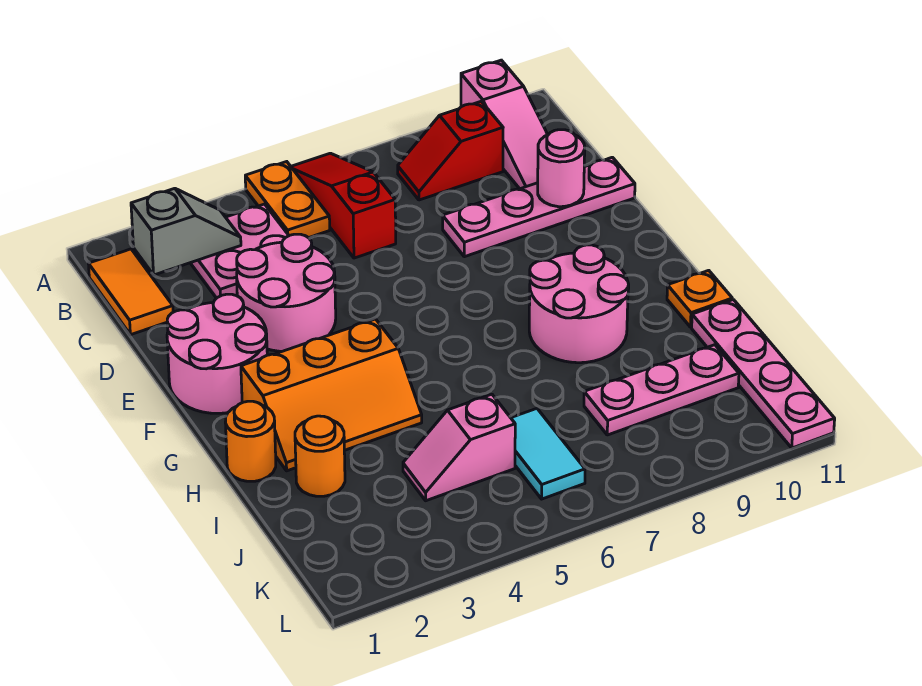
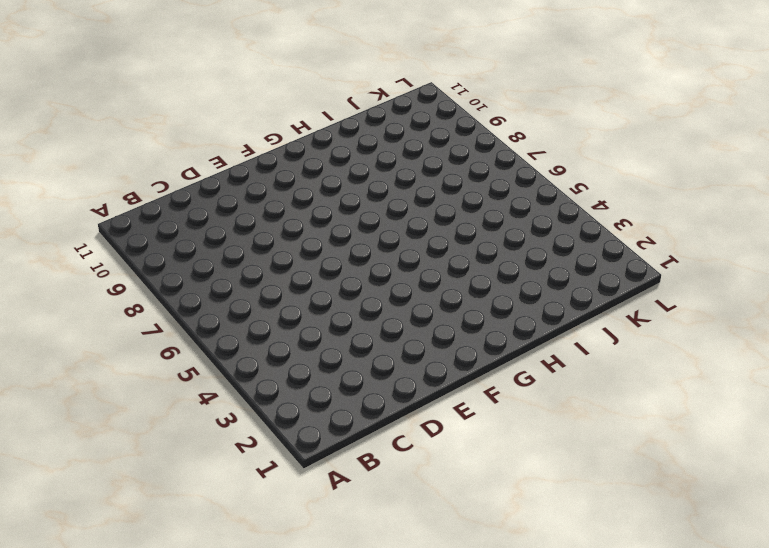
none -> orange plate A5:B5 level 1
none -> red slope A6:C6 level 1 top C
none -> pink slope A10:C10 level 1 top A

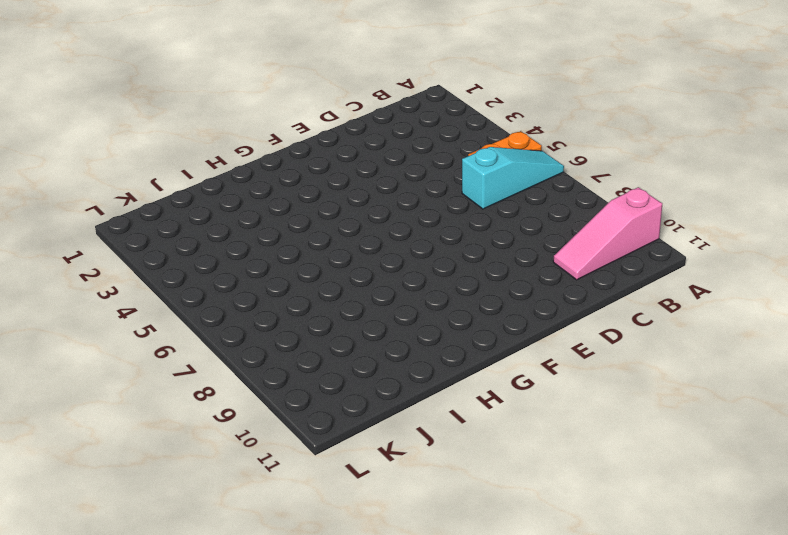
cyan slope A6:C6 level 1 top C -> red slope A6:C6 level 1 top C
none -> orange tile B1:C1 level 1
none -> pink plate B3:C4 level 1
none -> red slope B8:B9 level 1 top 9

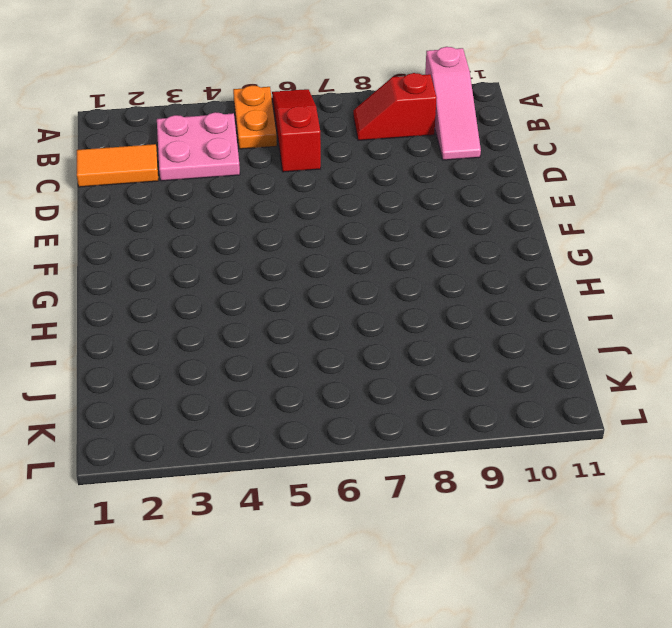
orange tile C1:C2 level 1 -> orange tile B1:C1 level 1
none -> pink round brick D3:E4 level 1
none -> pink plate D8:D11 level 1
none -> pink round brick E1:F2 level 1

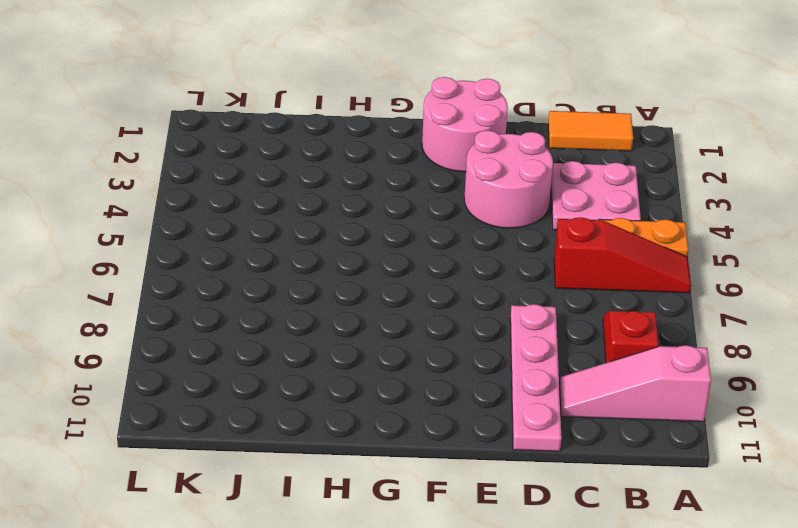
none -> orange slope G2:H4 level 1 top G
none -> pink round brick G8:H9 level 1
none -> orange round brick H1 level 1

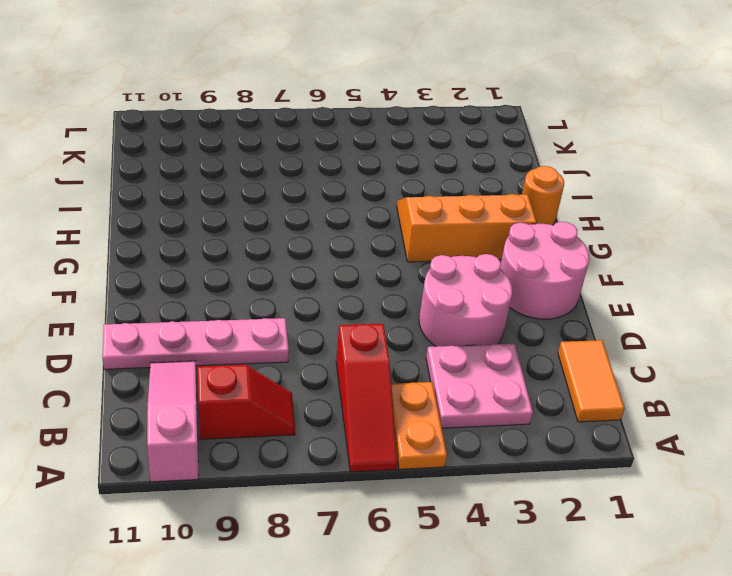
none -> pink round brick G8:H9 level 1
none -> orange plate H11 level 1
none -> orange round brick I2 level 1

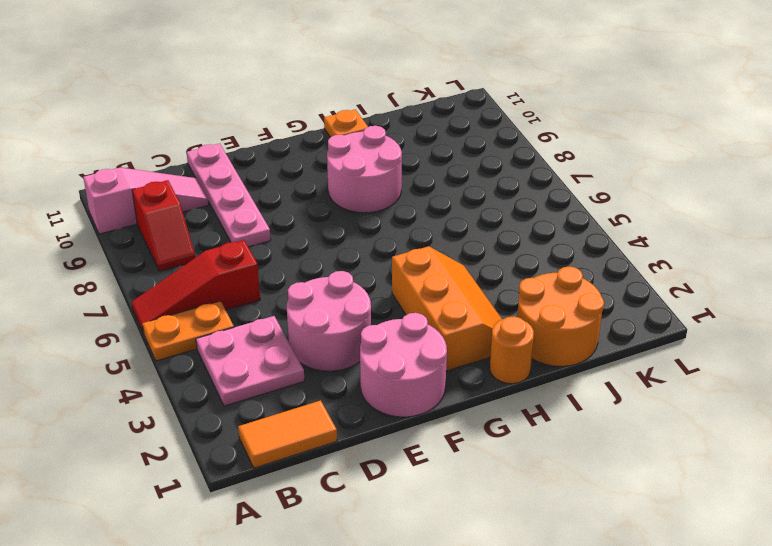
orange round brick I1:J2 level 1 -> orange round brick I2 level 1
none -> pink plate I11:L11 level 1
none -> pink slope J4:J5 level 1 top 5
none -> cyan tile J6:K6 level 1

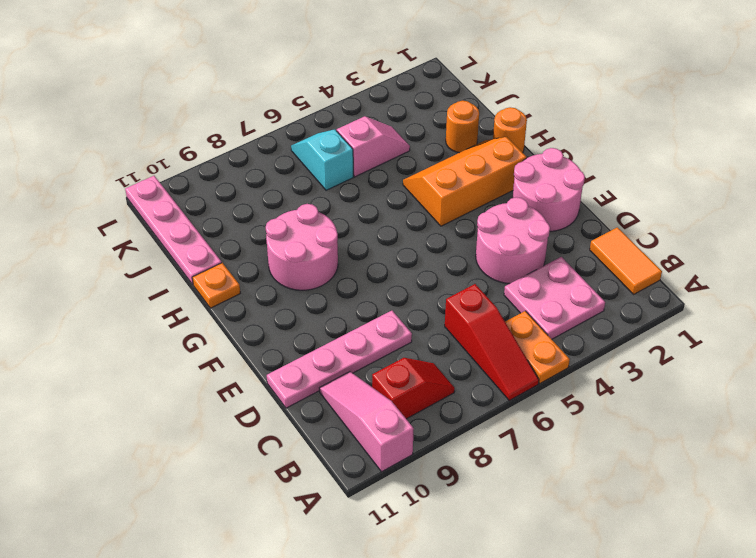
cyan slope J6:K6 level 1 top J -> cyan tile J6:K6 level 1
none -> pink plate J8:J10 level 1
none -> grey slope B2:B3 level 2 top 2
none -> pink round brick D10 level 2

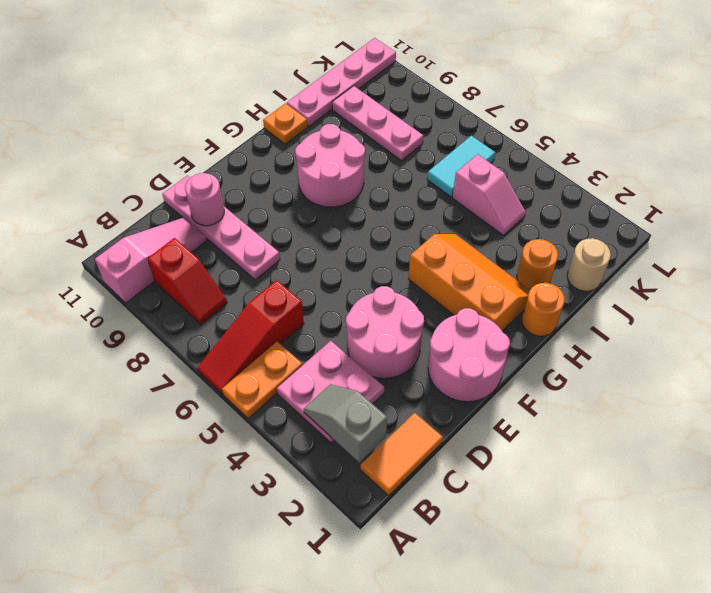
tan round brick J1 level 1 -> none

